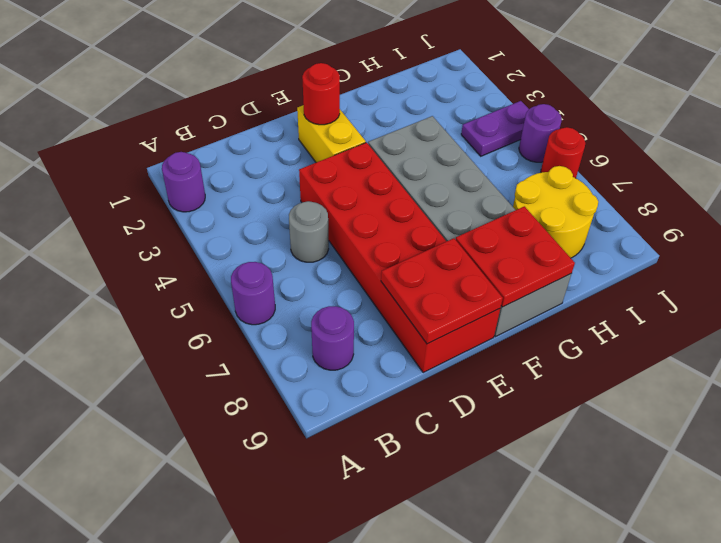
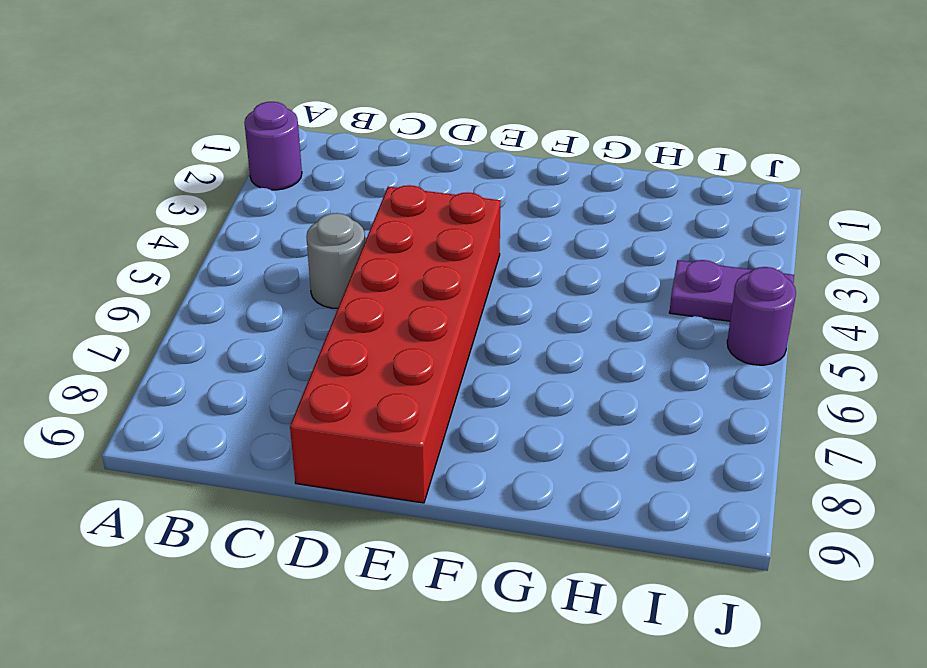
none -> purple round brick A6 level 1
none -> purple round brick B8 level 1
none -> yellow brick E2:E3 level 1

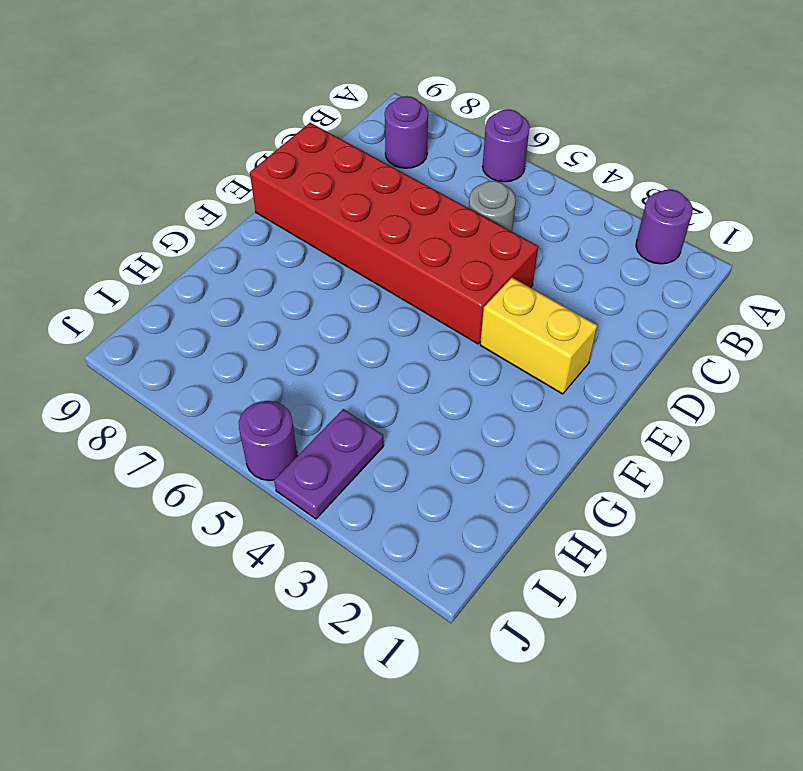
none -> grey brick F4:G9 level 1
none -> yellow round brick H7:I8 level 1
none -> red round brick J6 level 1

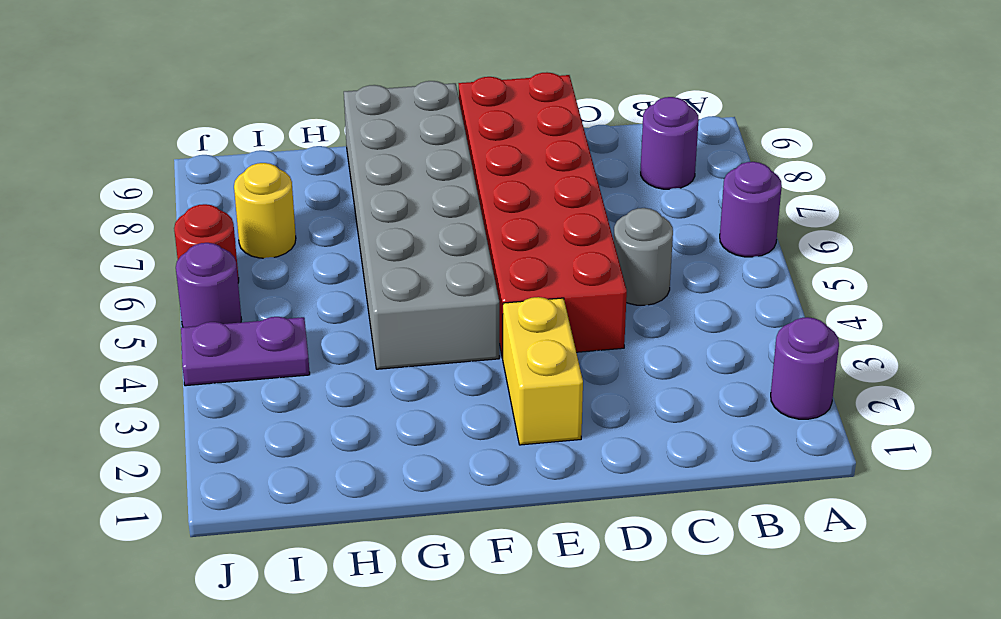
yellow round brick I7 level 1 -> yellow round brick H7:I8 level 1
none -> red plate D8:E9 level 2
none -> red round brick E2 level 2
none -> red plate F8:G9 level 2

